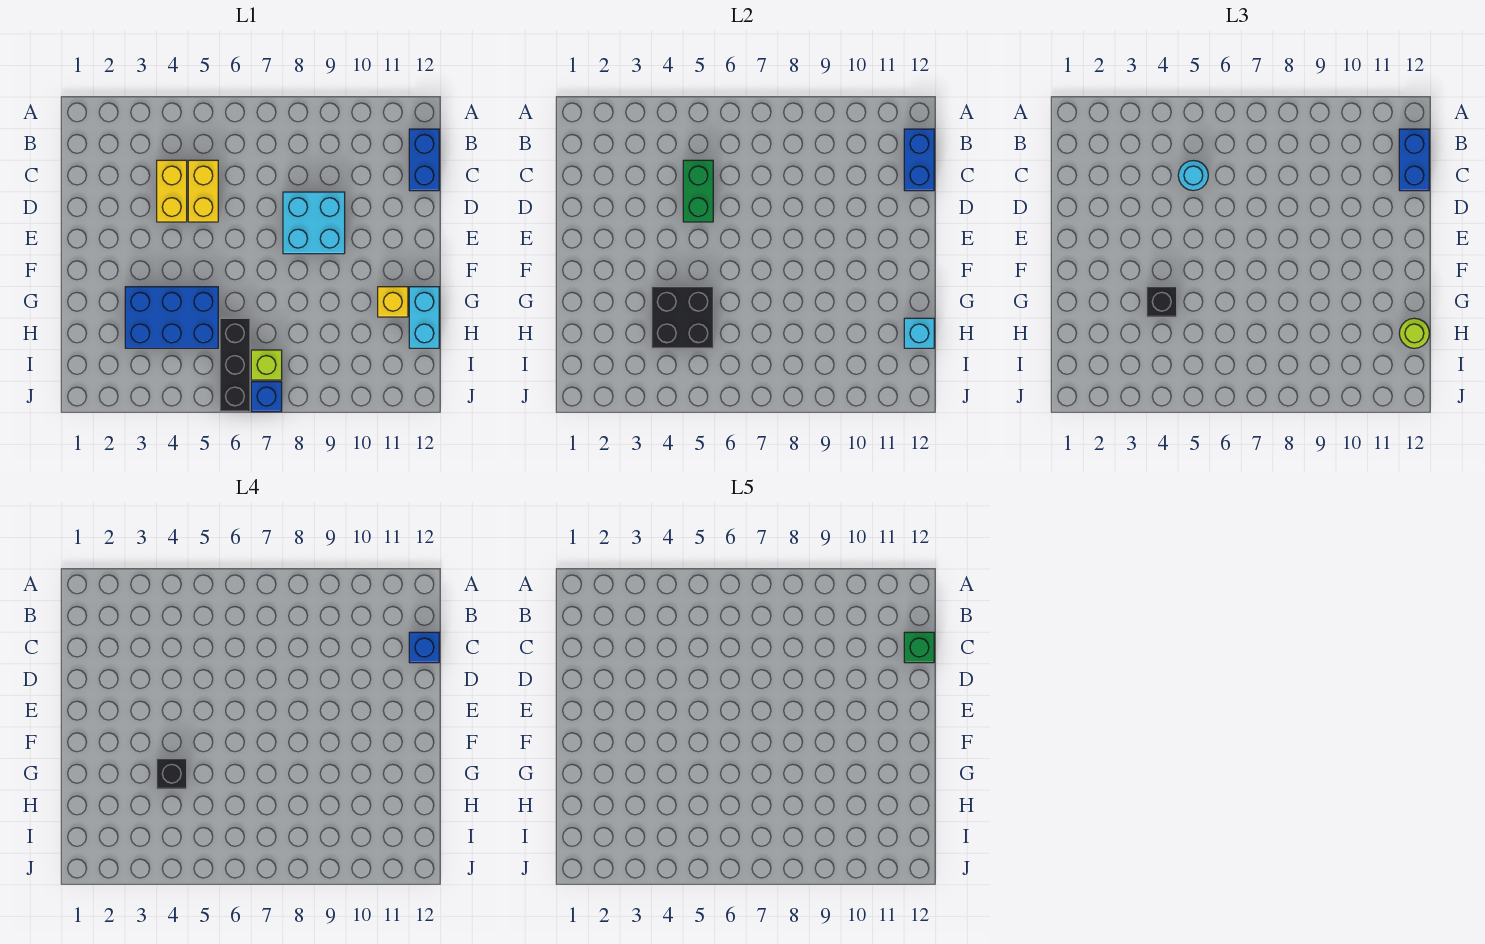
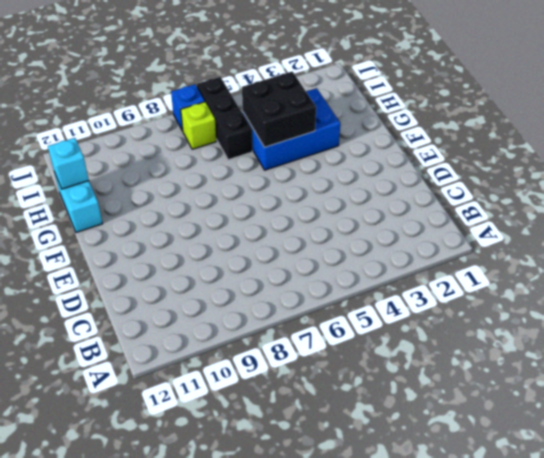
none -> blue brick B12:C12 level 1
none -> yellow brick C4:D4 level 1
none -> yellow brick C5:D5 level 1

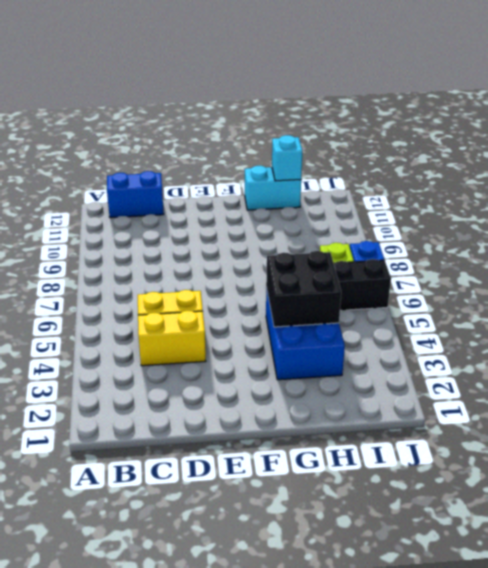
none -> cyan brick D8:E9 level 1
none -> yellow brick G11 level 1
none -> blue brick B12:C12 level 2

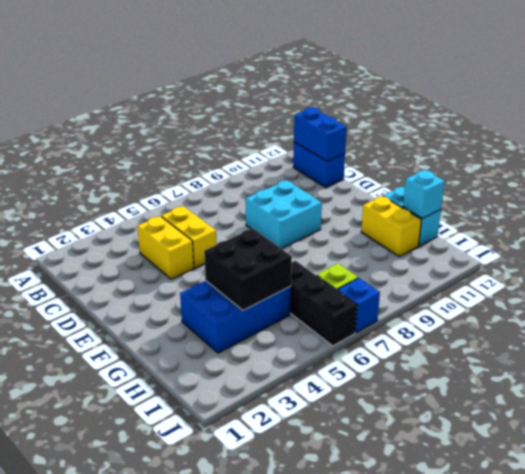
yellow brick G11:H11 level 1 -> yellow brick G11 level 1
none -> green brick C5:D5 level 2
none -> blue brick B12:C12 level 3
none -> cyan round brick C5 level 3

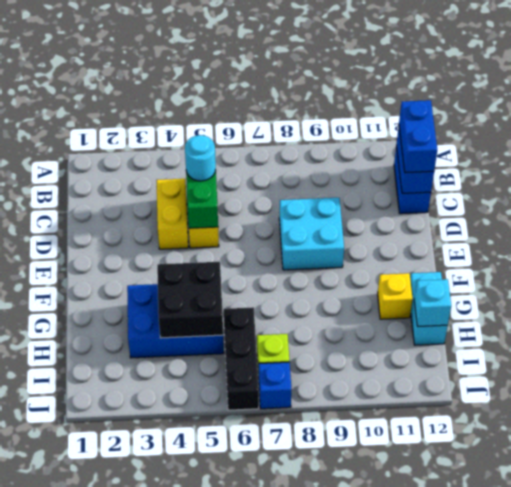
none -> black brick G4 level 3
none -> lime round brick H12 level 3
none -> blue brick C12 level 4

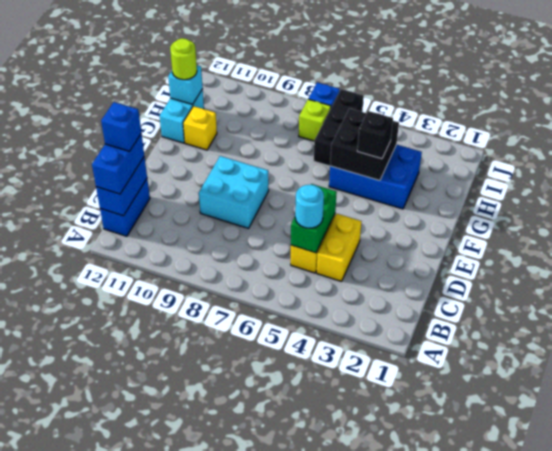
none -> black brick G4 level 4
none -> green brick C12 level 5

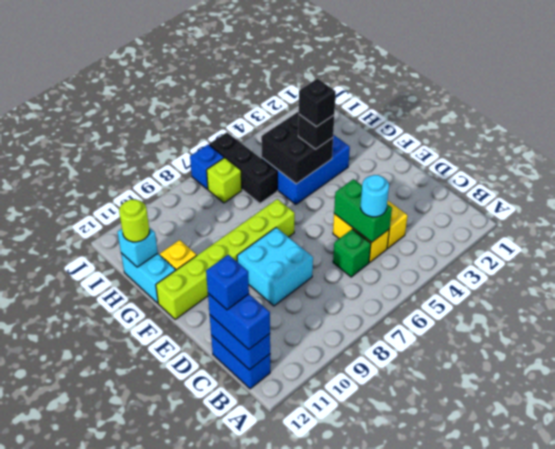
green brick C6 level 1 -> green brick C12 level 5
lime brick F7:F12 level 1 -> none

